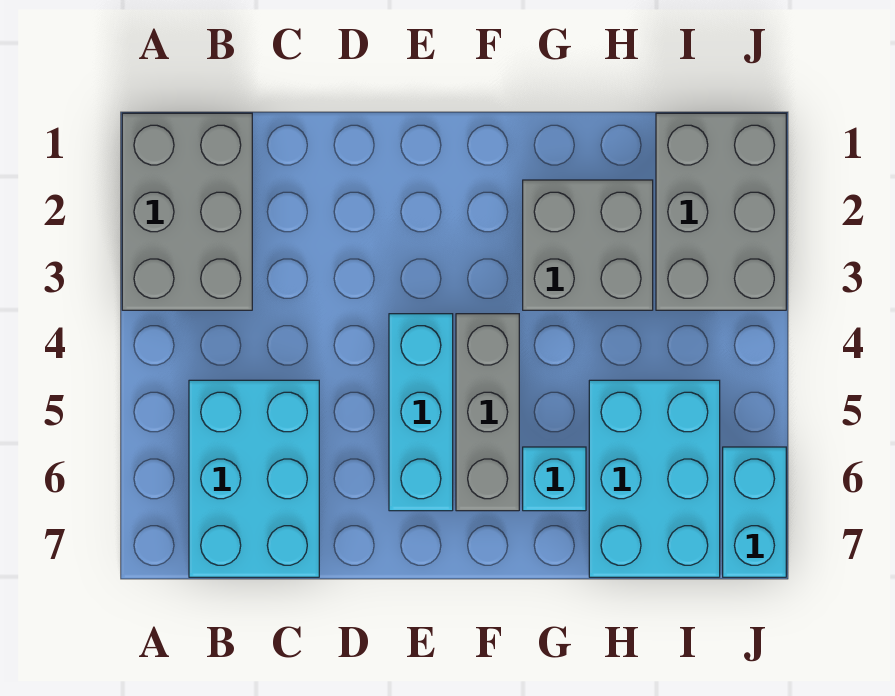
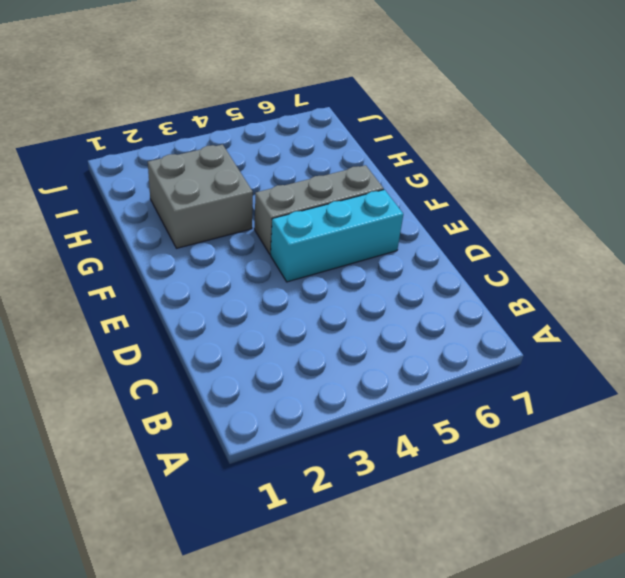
none -> grey brick A1:B3 level 1
none -> cyan brick B5:C7 level 1

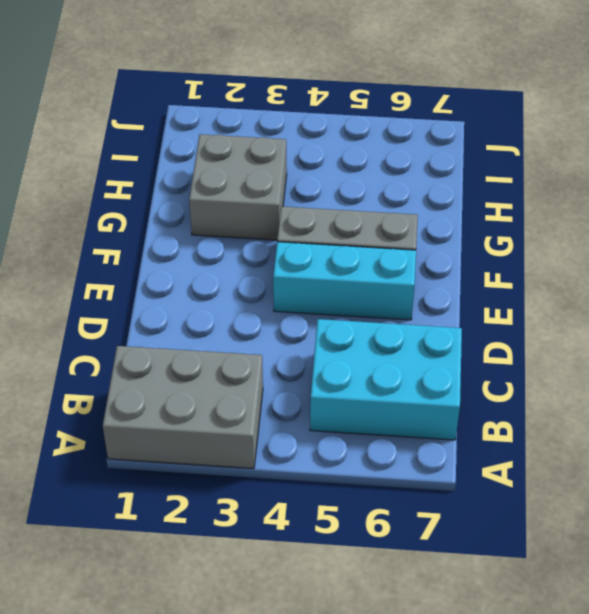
none -> cyan brick G6 level 1
none -> cyan brick H5:I7 level 1

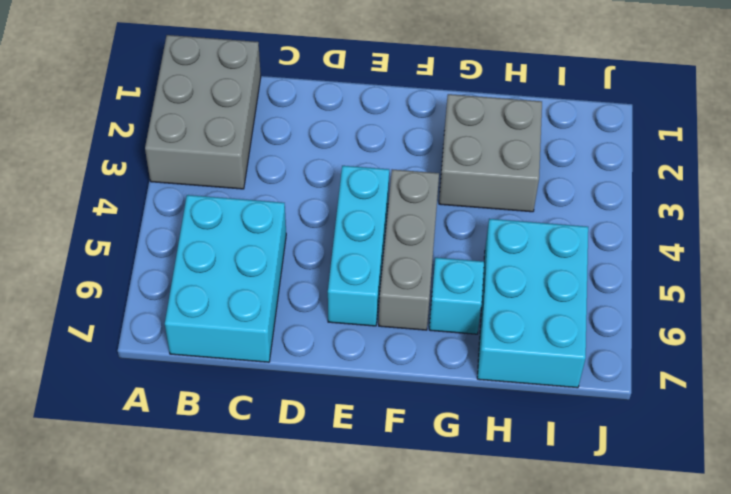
none -> grey brick I1:J3 level 1
none -> cyan brick J6:J7 level 1

